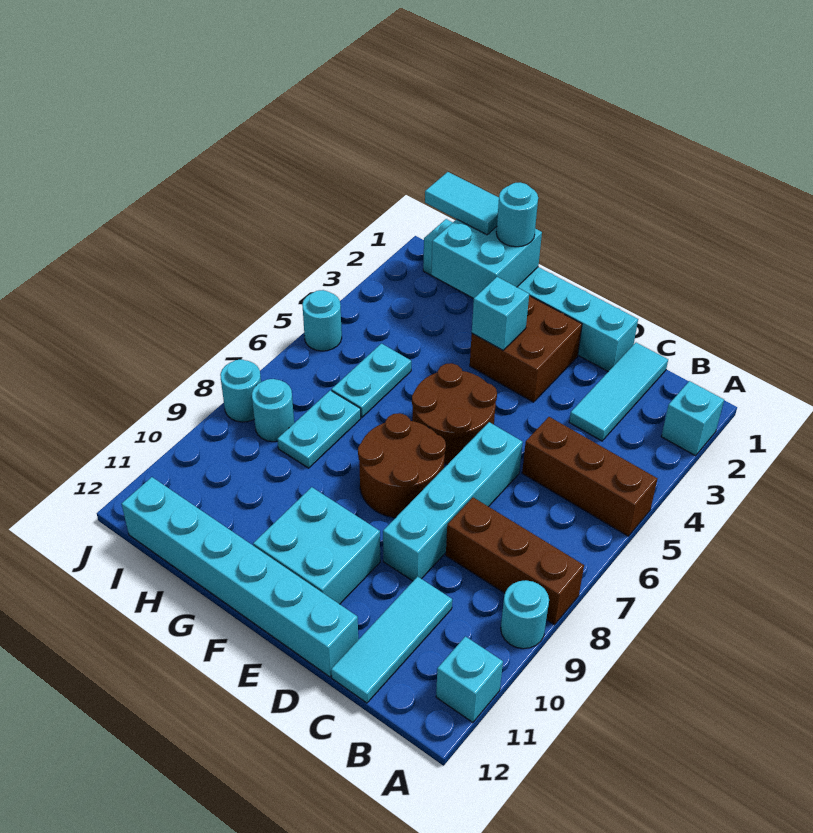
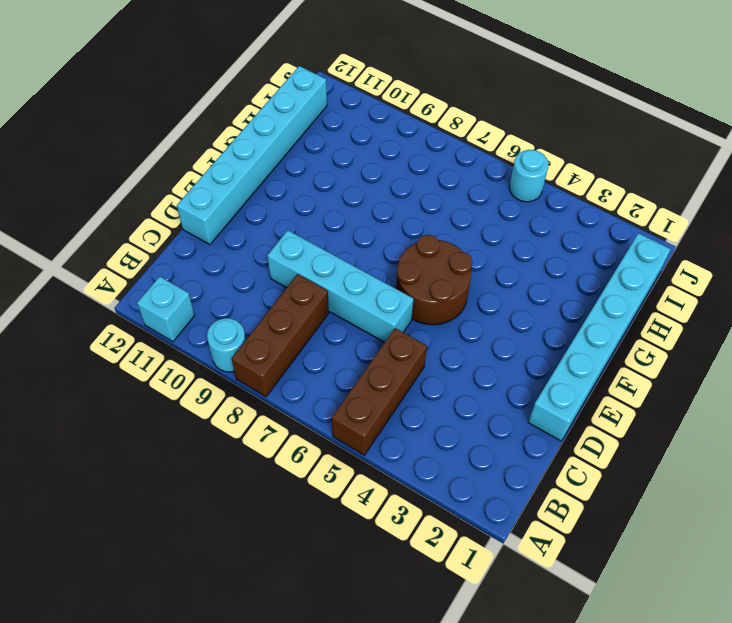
none -> cyan brick A2 level 1
none -> cyan tile C1:C3 level 1
none -> cyan tile C10:C12 level 1

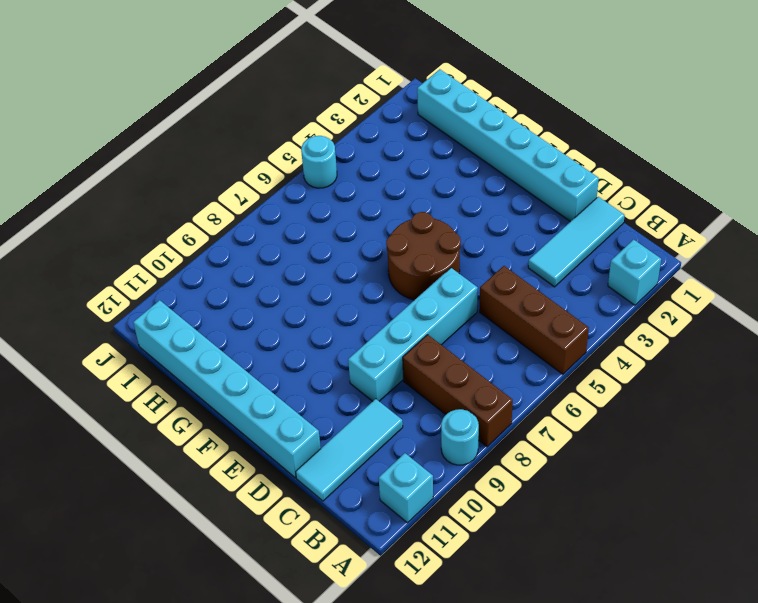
none -> brown brick E2:F3 level 1
none -> brown round brick E7:F8 level 1
none -> cyan brick E10:F11 level 1

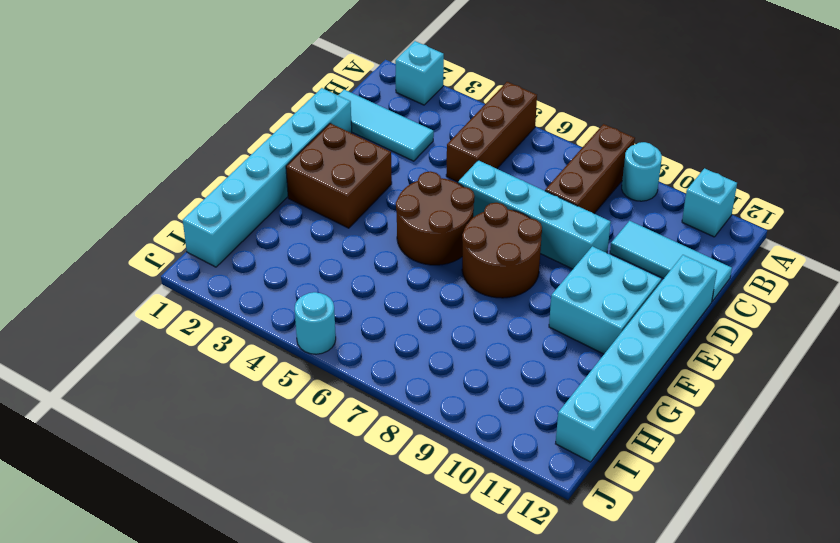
none -> cyan plate H5:H6 level 1
none -> cyan plate H7:H8 level 1
none -> cyan round brick I8 level 1

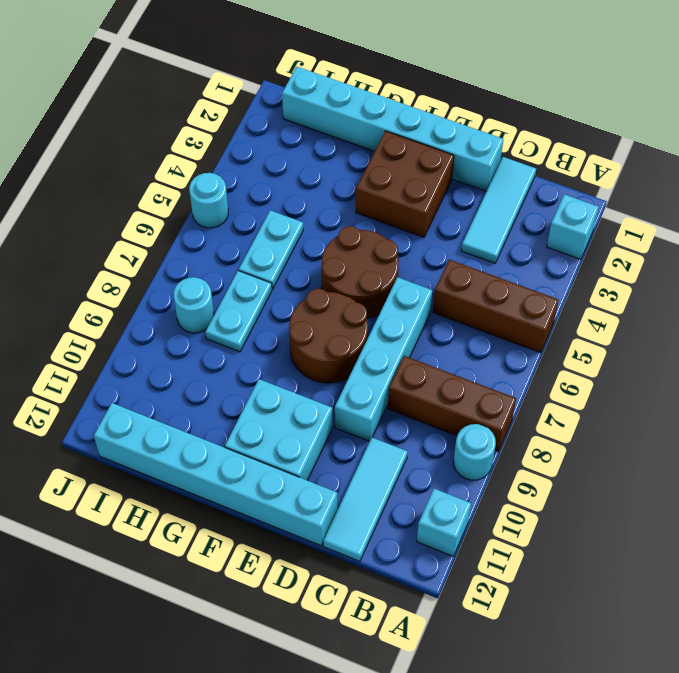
none -> cyan round brick J8 level 1
none -> cyan brick F3 level 2
none -> cyan brick G1:H2 level 2

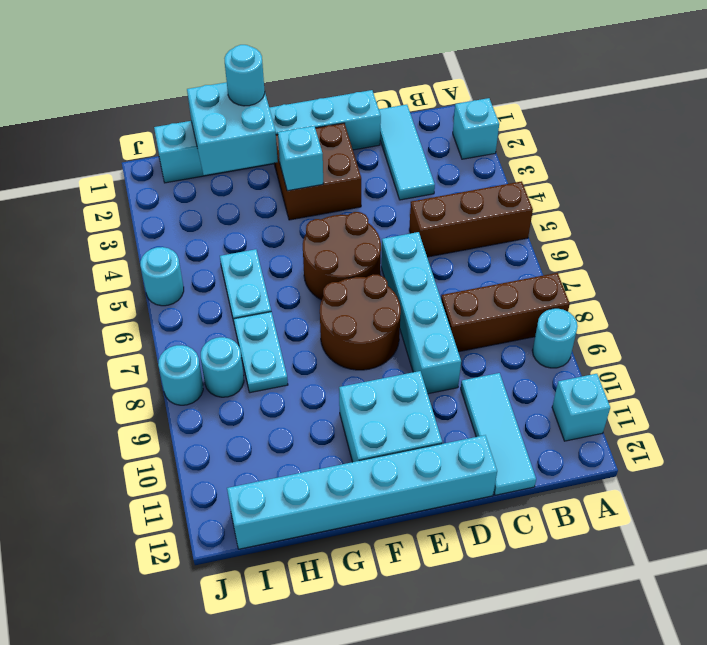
none -> cyan tile H1:I1 level 3

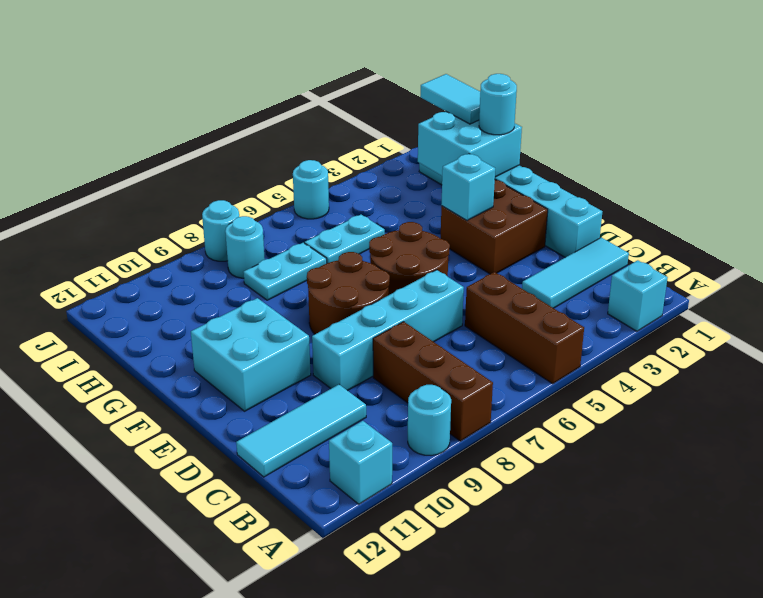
none -> cyan brick D12:I12 level 1

